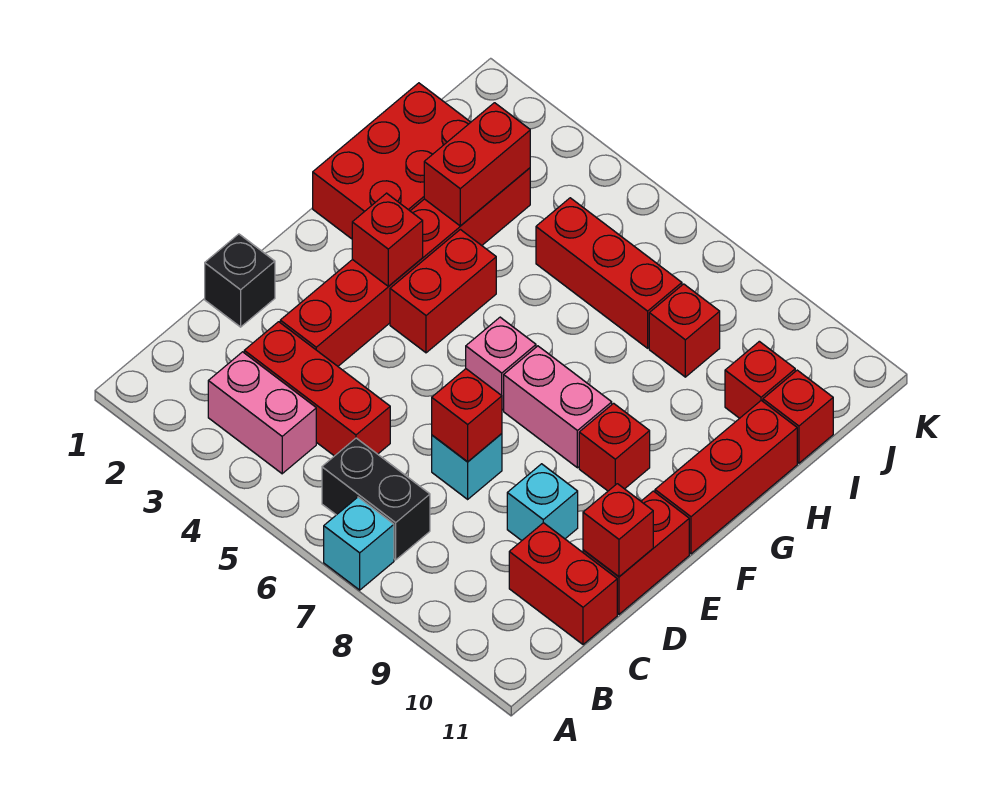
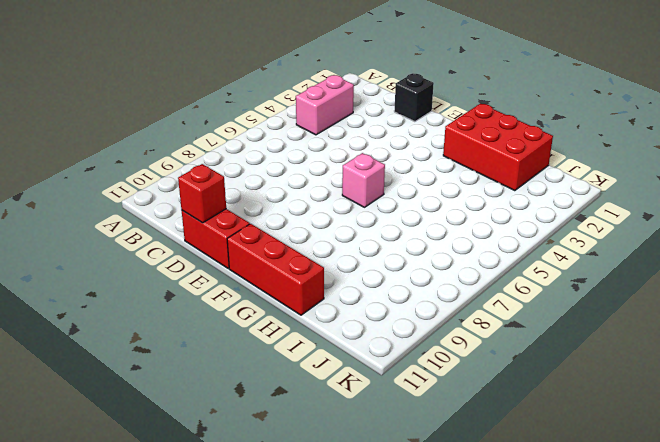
none -> cyan brick A7 level 1
none -> black brick B6:B7 level 1
none -> red brick C3:C5 level 1

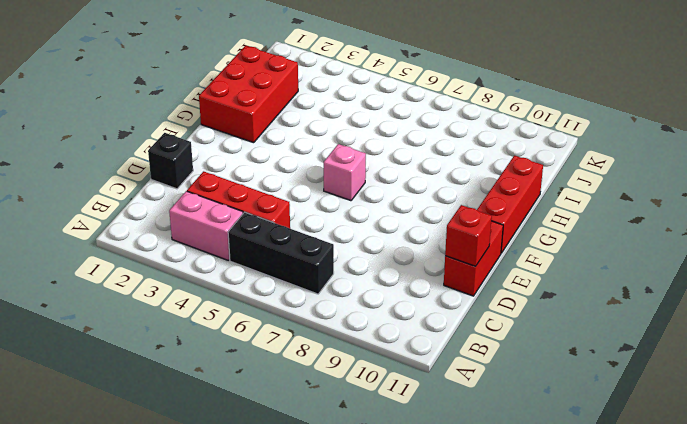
black brick B5:B7 level 1 -> black brick B6:B7 level 1
none -> cyan brick A7 level 1
none -> red brick C10:C11 level 1
none -> red brick D3:I3 level 1

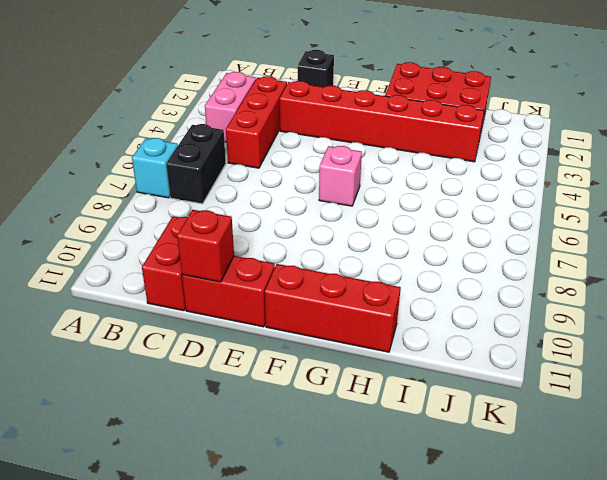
none -> cyan brick D7 level 1
none -> cyan brick D9 level 1
none -> red brick F4:G4 level 1

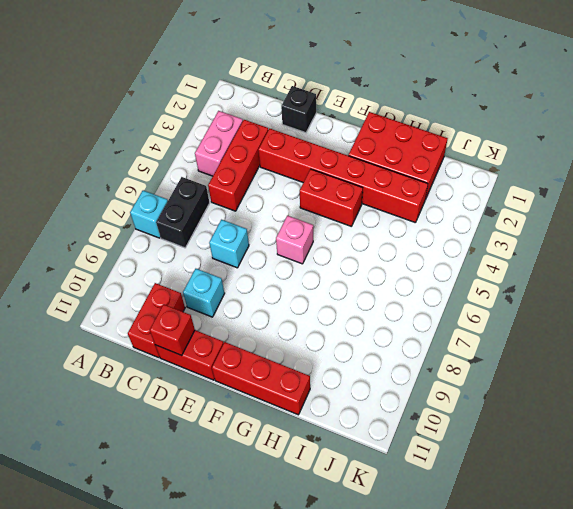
none -> pink brick F7:F8 level 1
none -> red brick F9 level 1
none -> red brick I5:I7 level 1

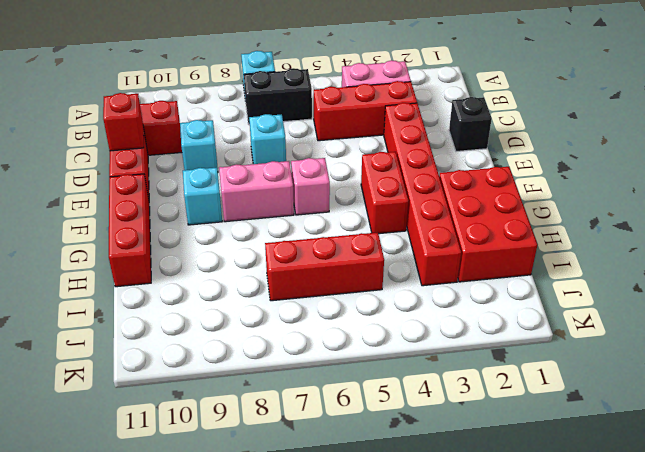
cyan brick F9 level 1 -> red brick F9 level 1
none -> red brick I8 level 1
none -> red brick I10 level 1
none -> red brick I11 level 1

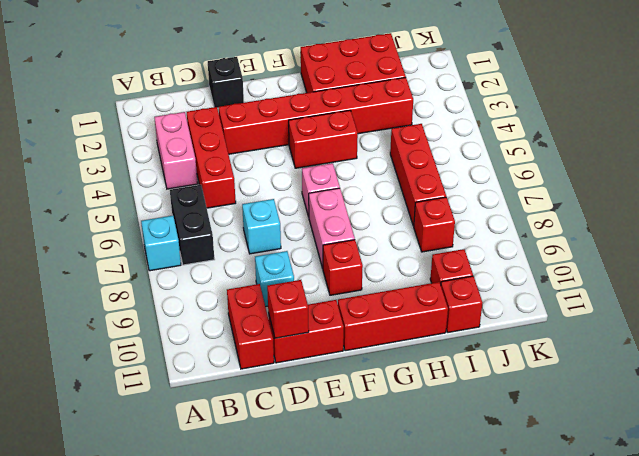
none -> red brick D7 level 2
none -> red brick F3 level 2
none -> red brick H3:I3 level 2

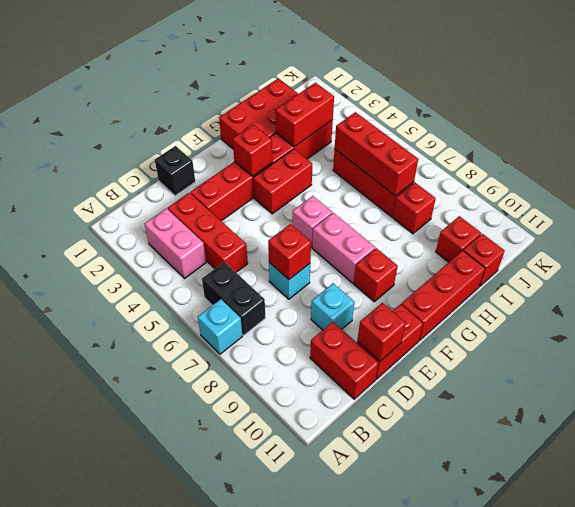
red brick I5:I7 level 2 -> none

